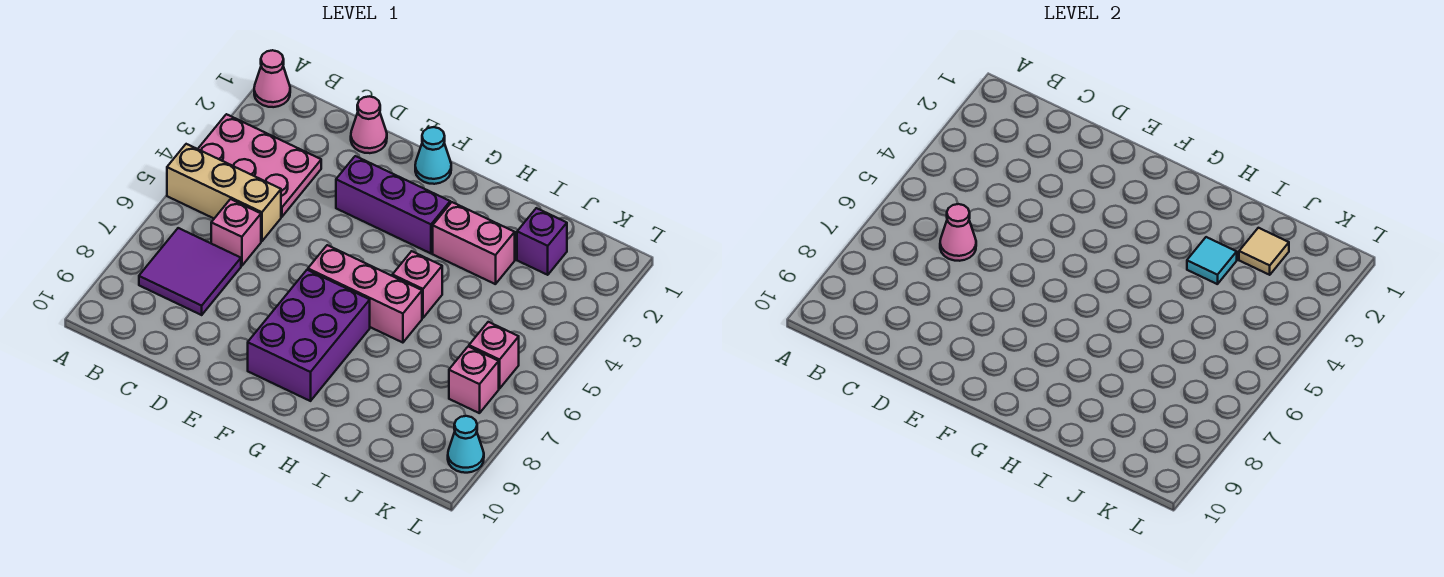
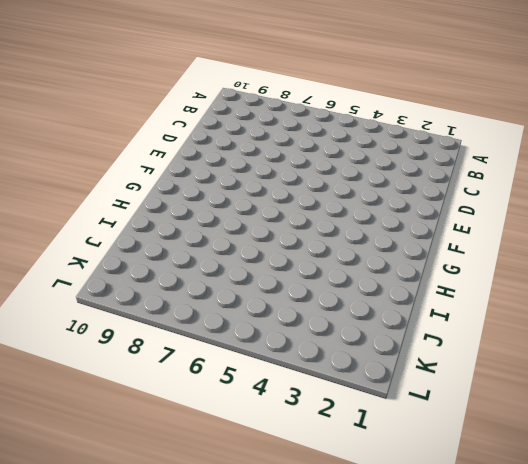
none -> pink cone A1 level 1
none -> pink plate A3:C4 level 1
none -> tan brick A5:C5 level 1

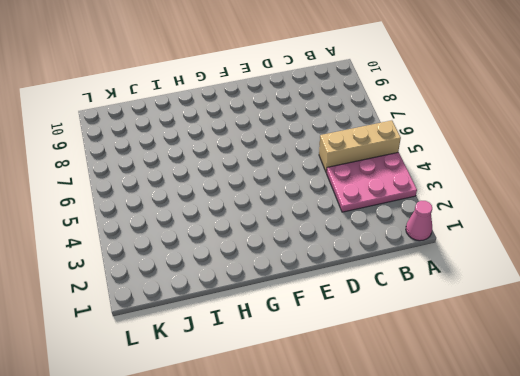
none -> purple tile B7:C8 level 1
none -> pink brick C6 level 1
none -> pink cone D1 level 1

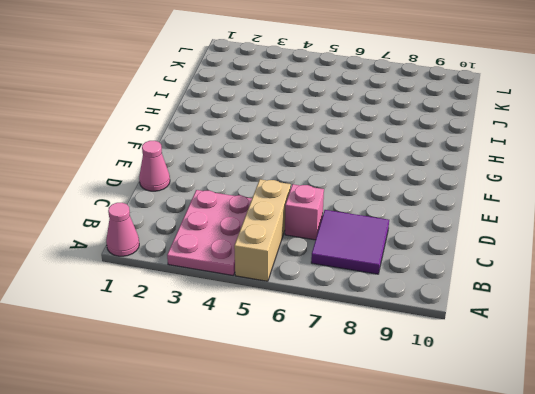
none -> purple brick E3:G3 level 1
none -> cyan cone F1 level 1
none -> pink brick F6:H6 level 1

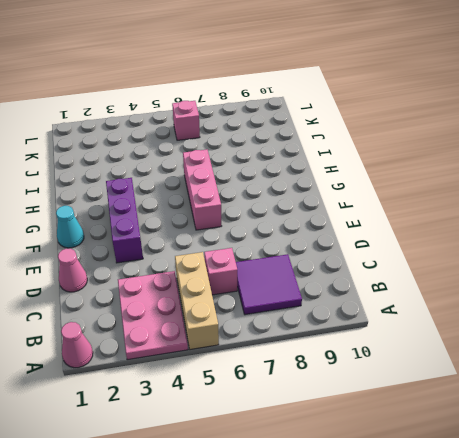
none -> purple brick F7:G9 level 1
none -> pink brick H3:I3 level 1
none -> pink brick H5 level 1

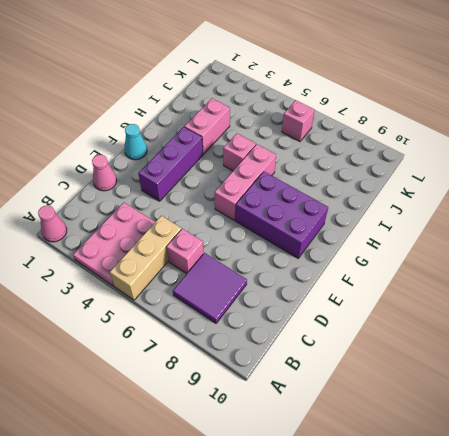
none -> purple brick J2 level 1
none -> pink brick K7 level 1
none -> cyan cone L9 level 1

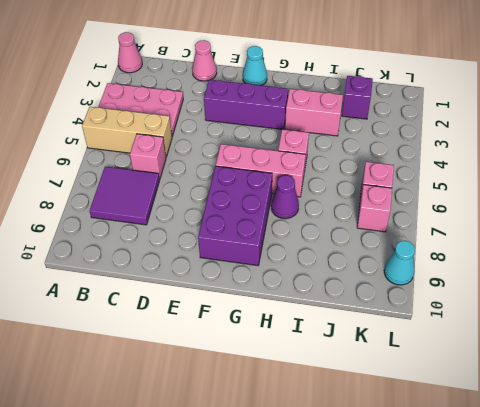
purple cone H7 level 1 -> none
none -> pink cone C6 level 2
none -> cyan tile I3 level 2
none -> tan tile J2 level 2

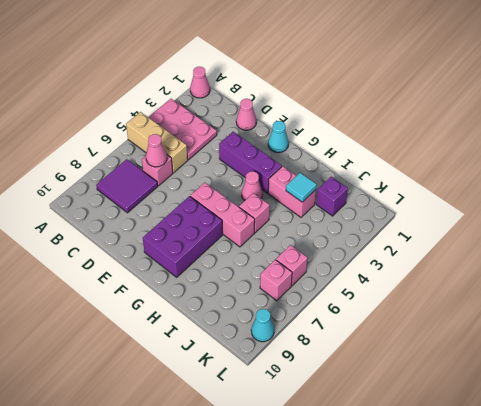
pink cone G4 level 1 -> none
none -> tan tile J2 level 2

